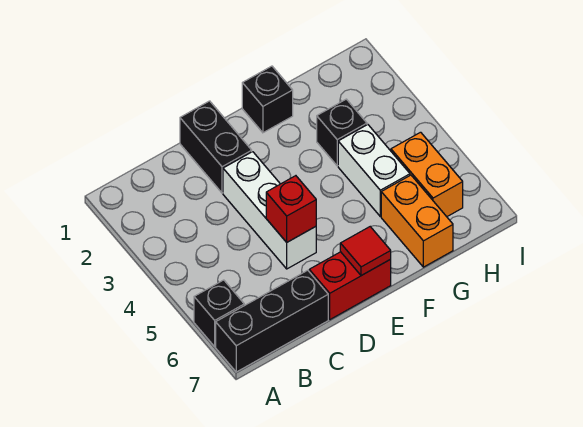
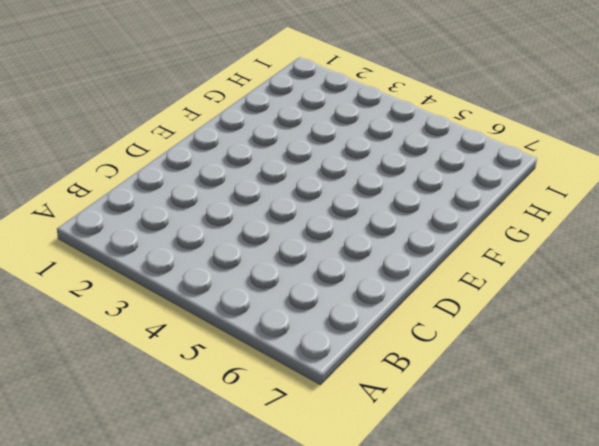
none -> black brick A6 level 1
none -> black brick A7:C7 level 1
none -> black brick D1:D2 level 1

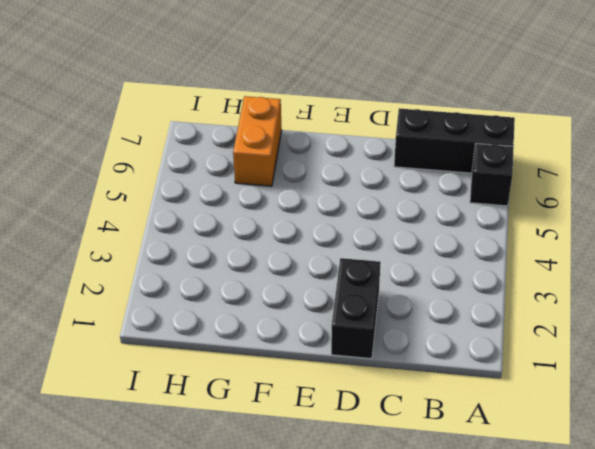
none -> white brick D3:D5 level 1
none -> red brick D7:E7 level 1
none -> black brick F1 level 1

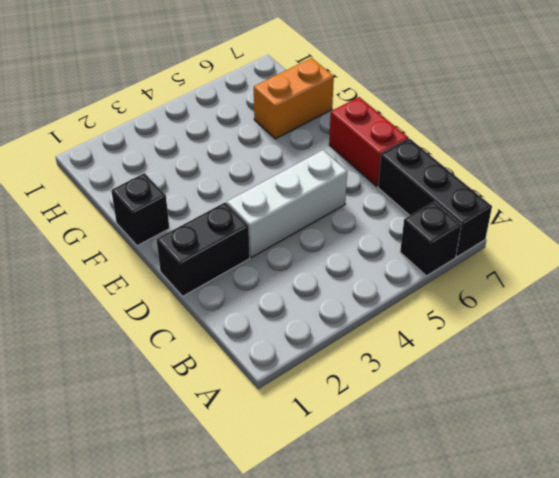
none -> black brick G3 level 1
none -> white brick G4:G5 level 1
none -> orange brick H5:H6 level 1

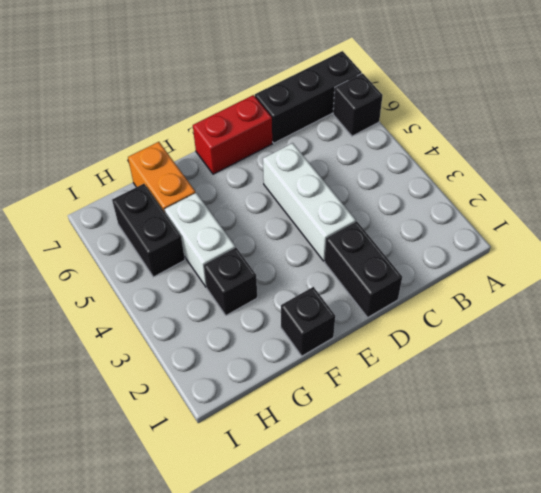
black brick H5:H6 level 1 -> orange brick H5:H6 level 1
none -> red brick D5 level 2
none -> red tile E7 level 2

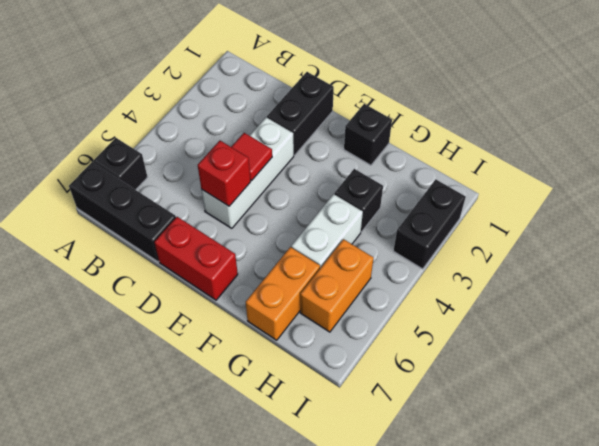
red tile D4 level 2 -> red tile E7 level 2
black brick I2:I3 level 1 -> none

